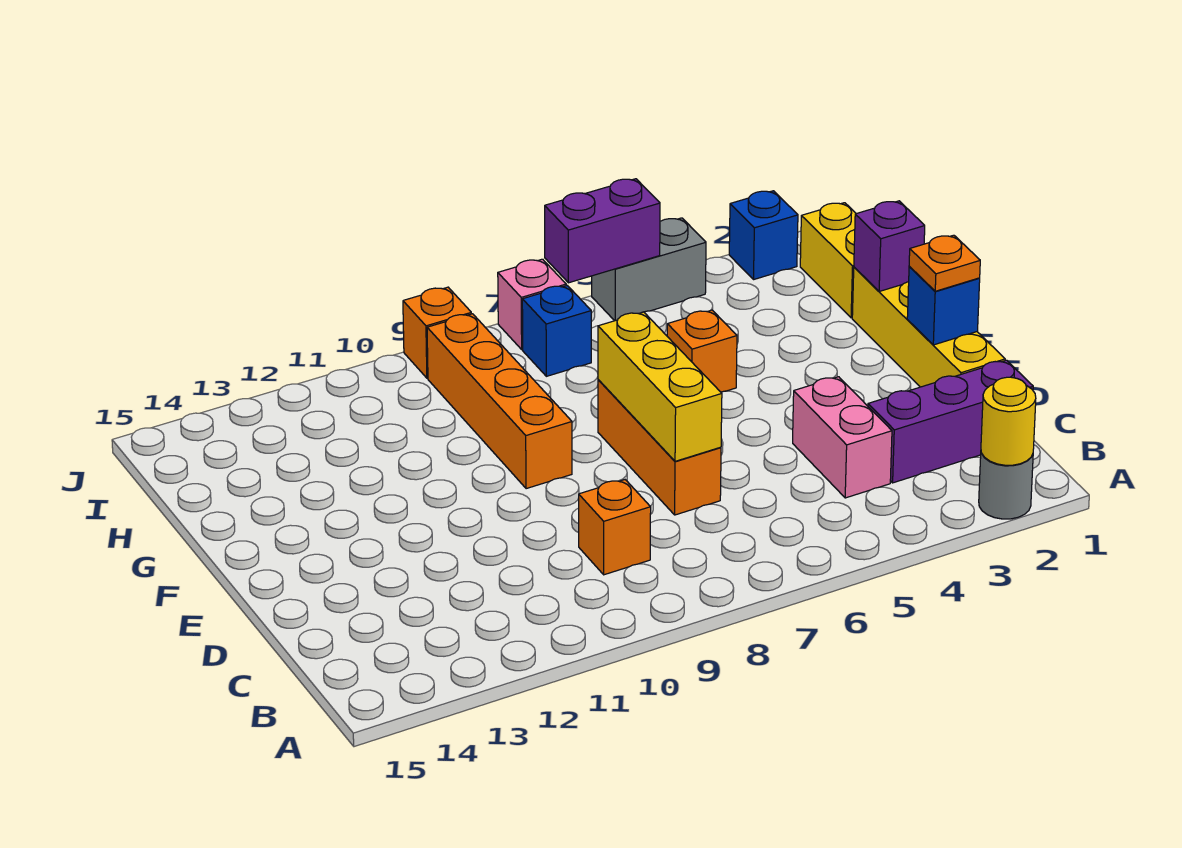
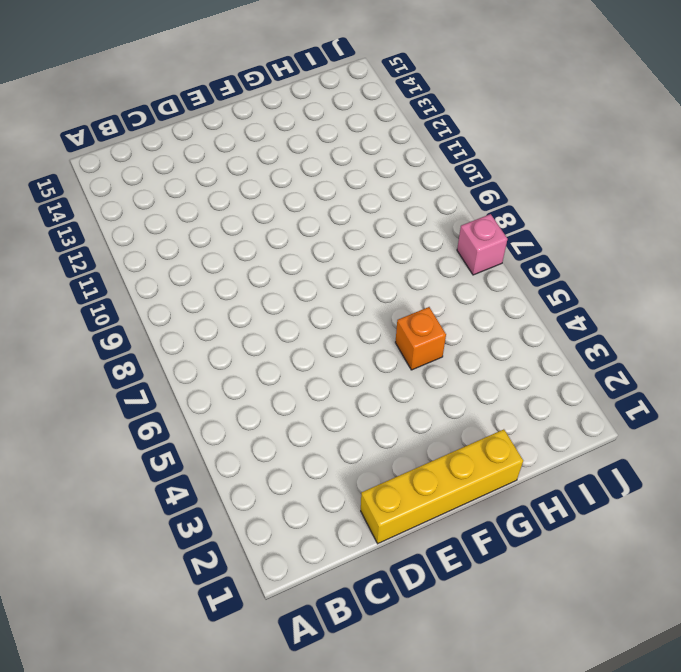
none -> grey round brick A2 level 1
none -> purple brick C1:C3 level 1
none -> pink brick C4:D4 level 1

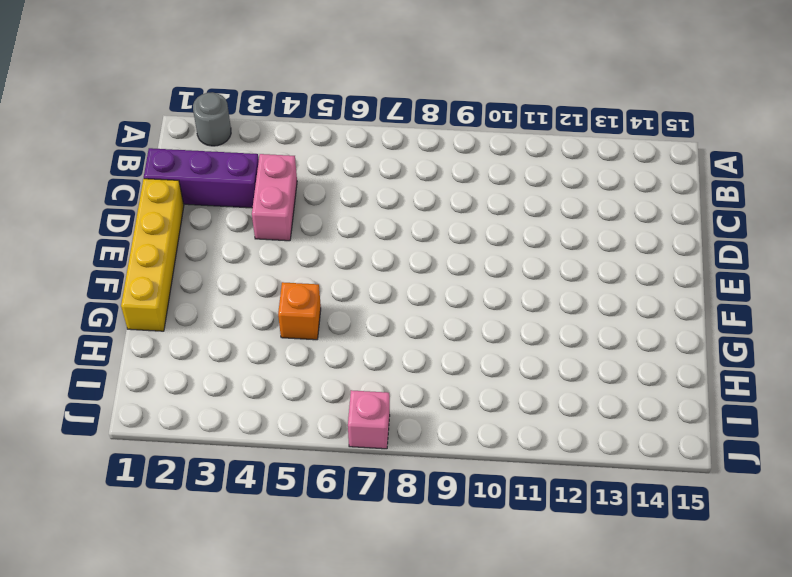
none -> orange brick C9 level 1
none -> orange brick D7:F7 level 1
none -> orange brick F9:I9 level 1

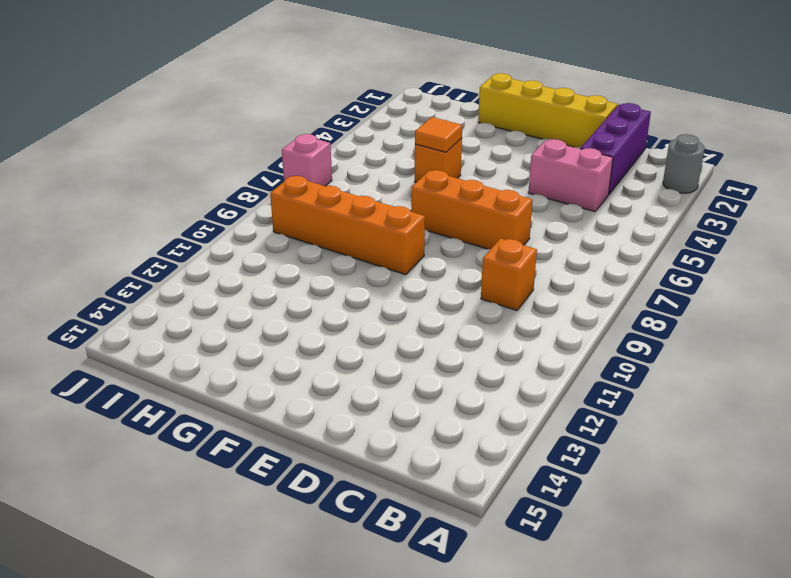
orange tile G5 level 2 -> none
none -> yellow brick H1:I1 level 1
none -> blue brick I7 level 1
none -> blue brick J2 level 1

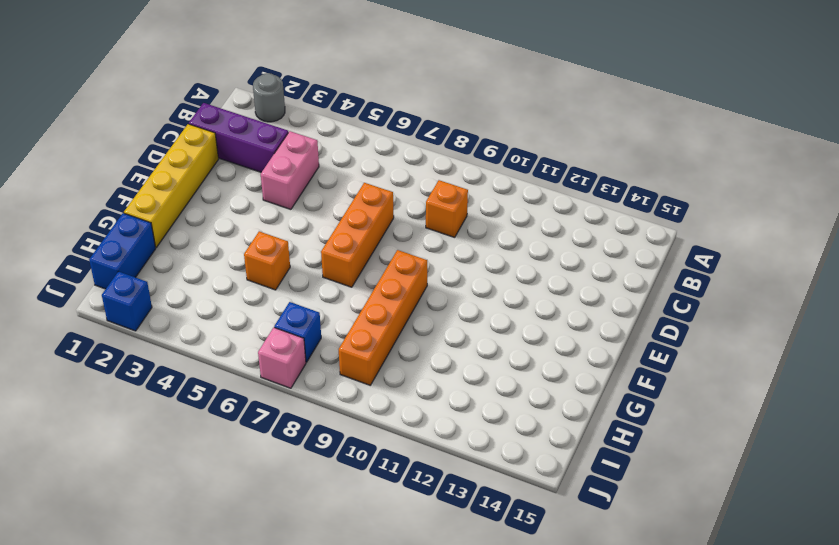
blue brick H1:I1 level 1 -> yellow brick H1:I1 level 1
none -> grey brick J4:J5 level 1
none -> orange brick J9 level 1
none -> yellow round brick A2 level 2

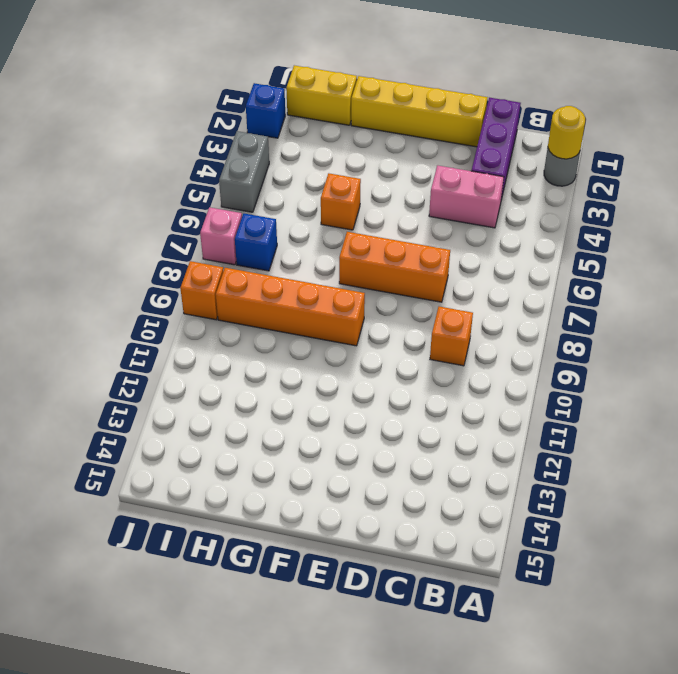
none -> yellow brick D7:F7 level 2
none -> blue brick E1 level 2
none -> purple brick G1 level 2

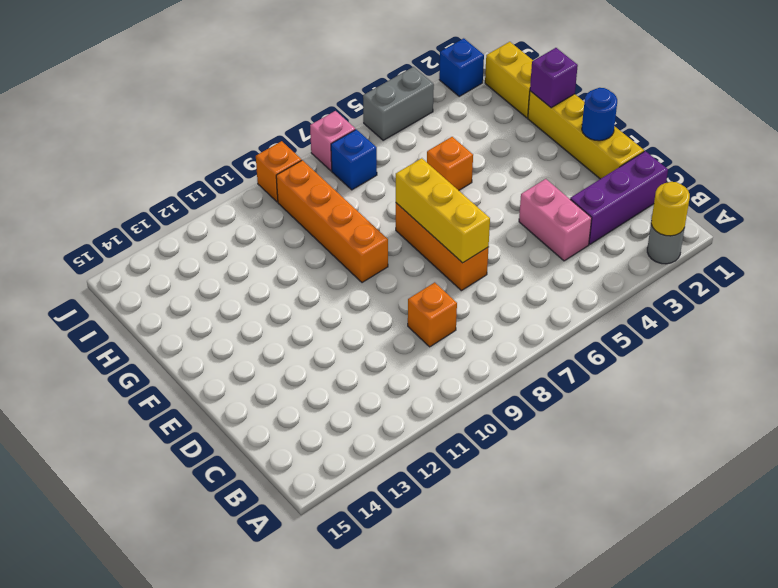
blue round brick E1 level 2 -> blue brick E1 level 2
none -> purple brick J5:J6 level 2
none -> orange plate E1 level 3

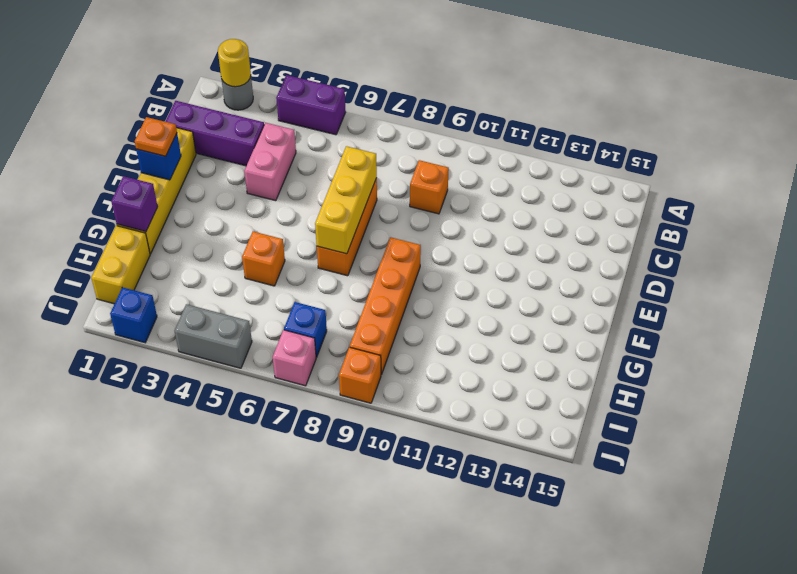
purple brick A4:A5 level 1 -> purple brick J5:J6 level 2

